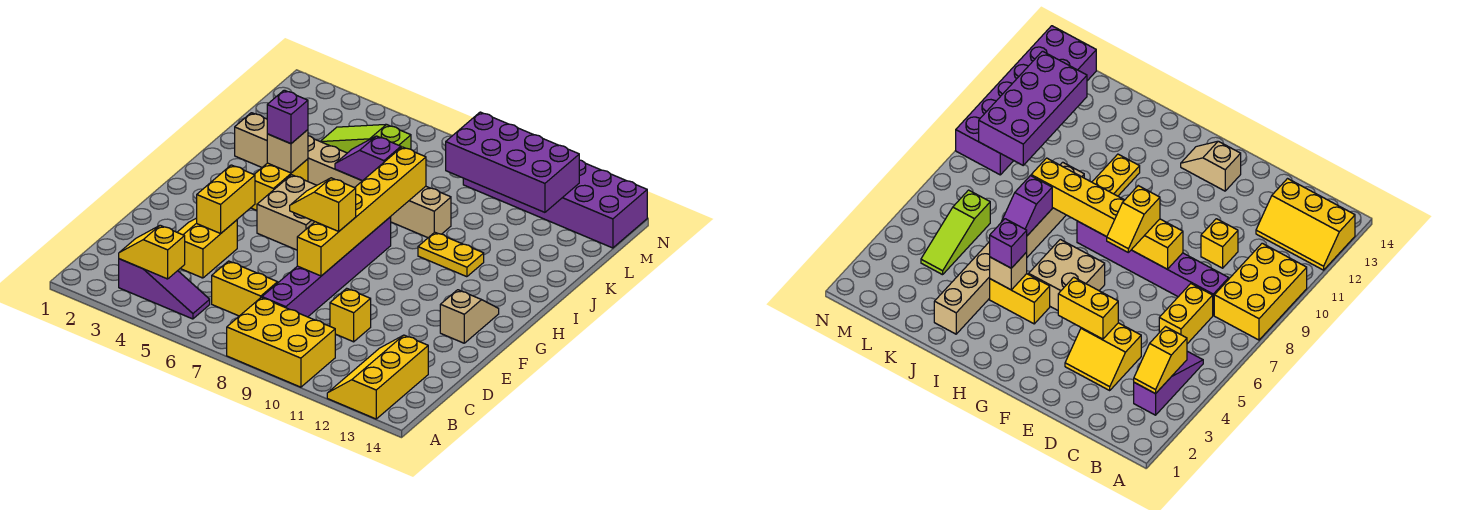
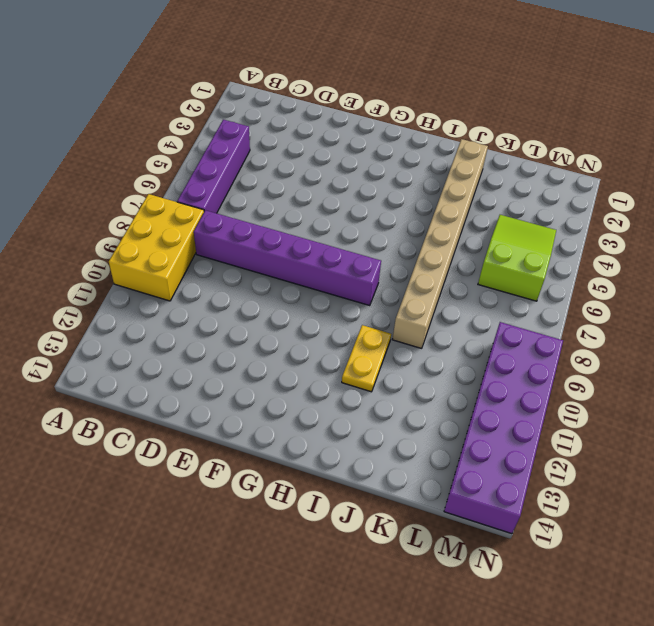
purple brick B4:B7 level 1 -> purple slope B3:B5 level 1 top 3
lime slope L4:M6 level 1 top 6 -> lime slope L4:L6 level 1 top 6
none -> yellow slope A12:C13 level 1 top 13
none -> yellow brick C6:C7 level 1
none -> yellow slope D3:E4 level 1 top 4

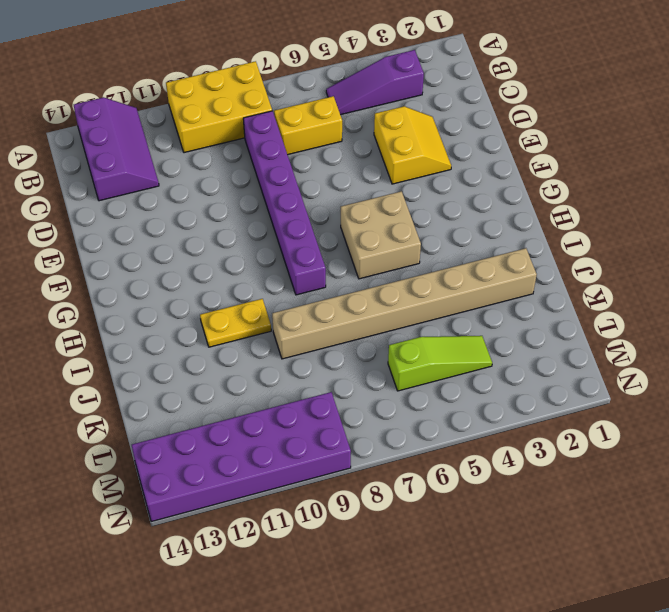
purple slope A12:C13 level 1 top 13 -> yellow slope A12:C13 level 1 top 13
none -> yellow brick D10 level 1
none -> tan slope F13:G13 level 1 top F
none -> yellow brick H4:I4 level 1

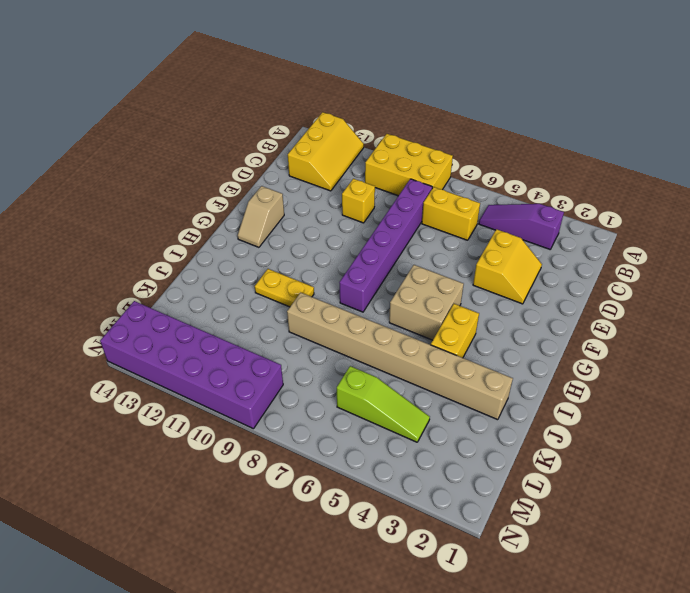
none -> yellow slope B3:B4 level 2 top 4
none -> yellow brick E4:F4 level 2
none -> yellow brick E8:J8 level 2

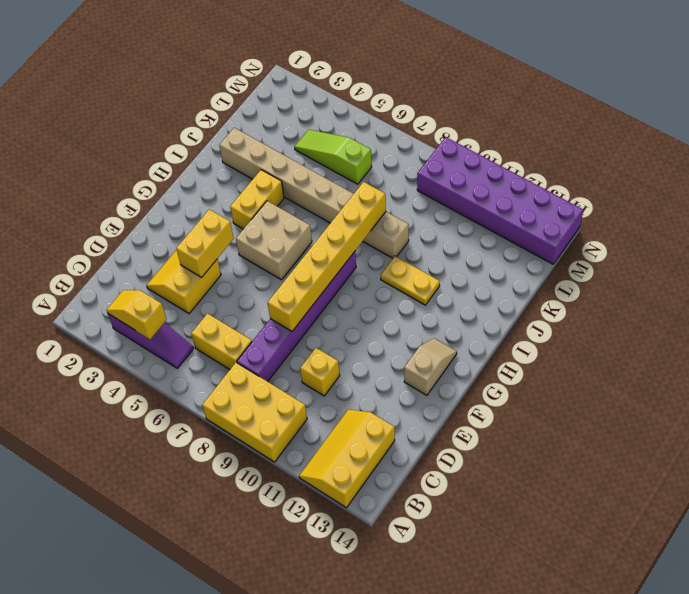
none -> tan brick I4 level 2
none -> purple slope J6:J7 level 2 top 7
none -> purple brick L9:M12 level 2

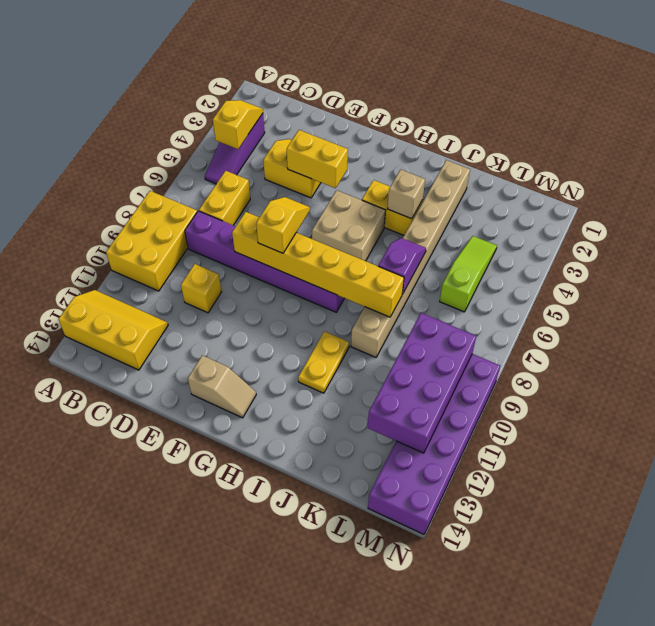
none -> purple brick I4 level 3

